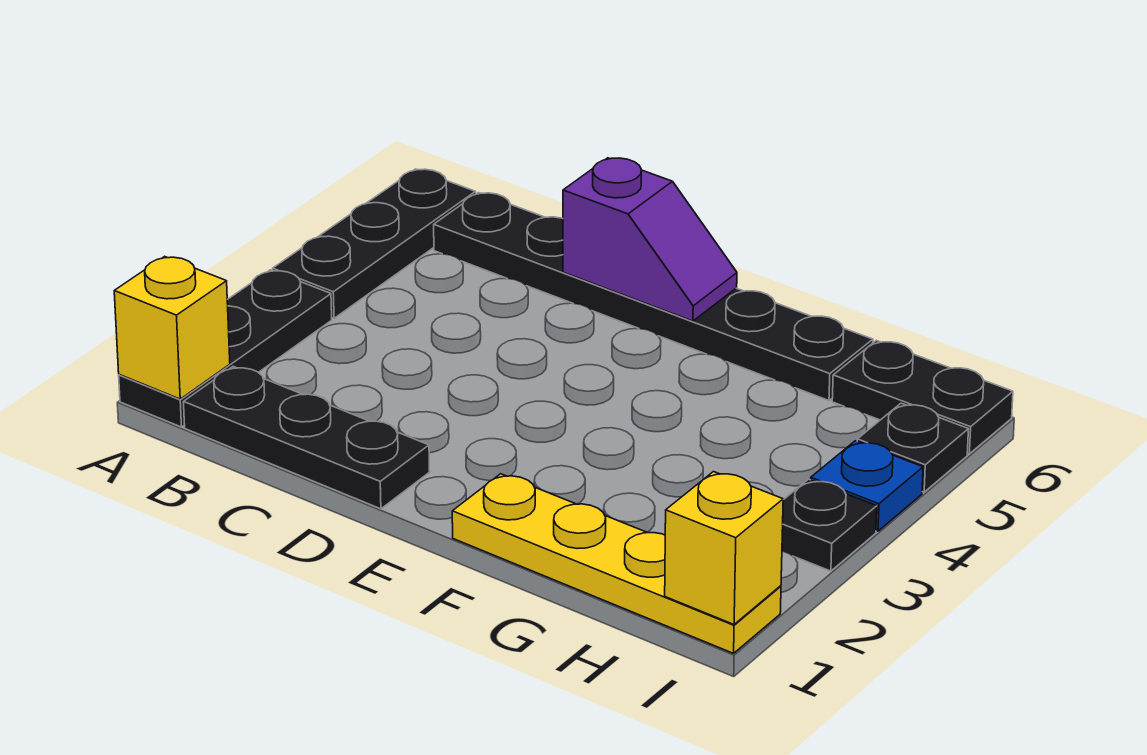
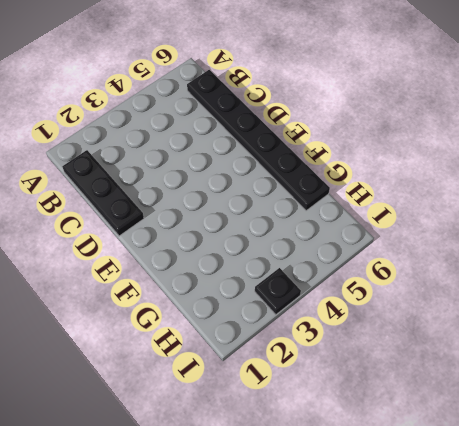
none -> black plate A1:A3 level 1
none -> black plate A4:A6 level 1
none -> yellow plate F1:I1 level 1

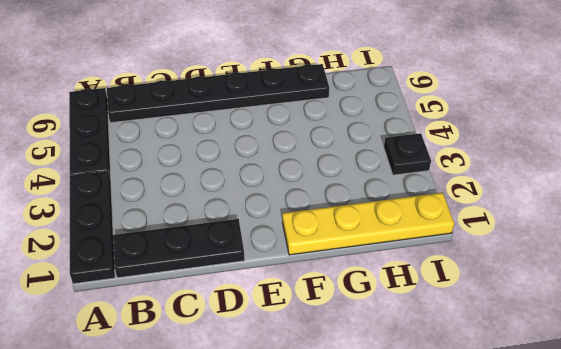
none -> black plate H6:I6 level 1
none -> blue plate I4 level 1
none -> black plate I5 level 1

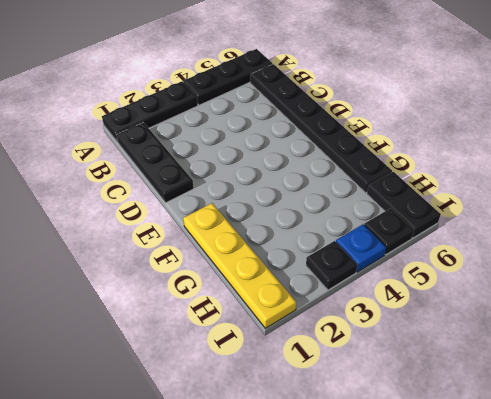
none -> yellow brick A1 level 2
none -> purple slope D6:E6 level 2 top D
none -> yellow brick I1 level 2

